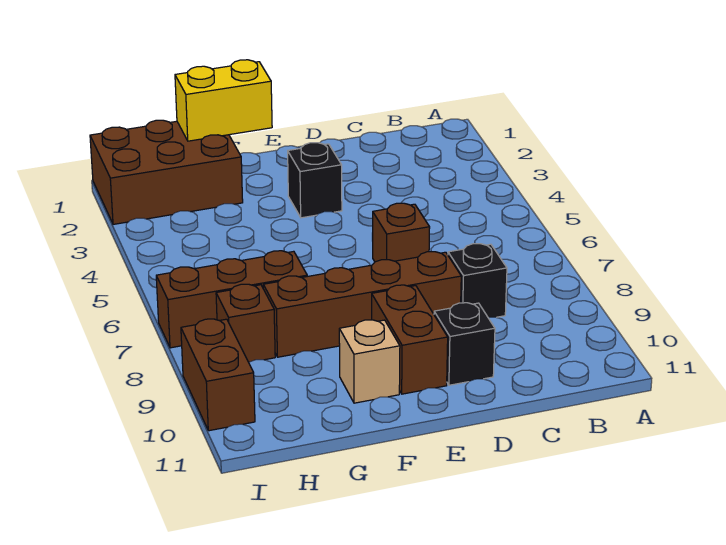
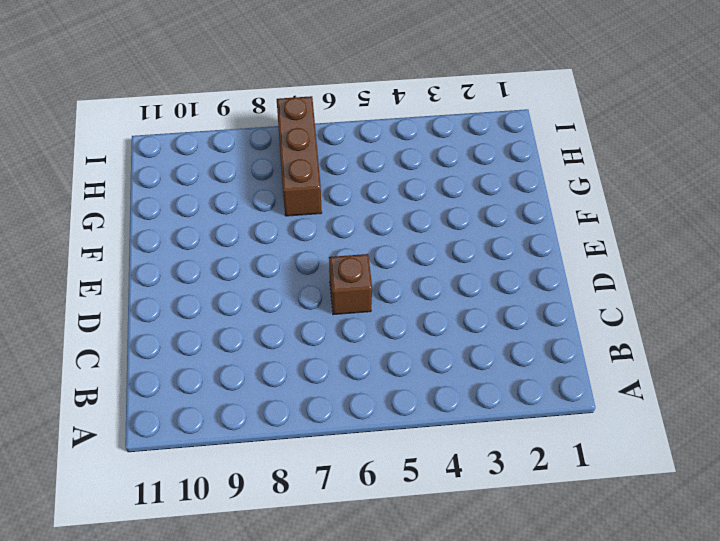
none -> black brick C8 level 1
none -> brown brick D8:G8 level 1
none -> black brick D10 level 1

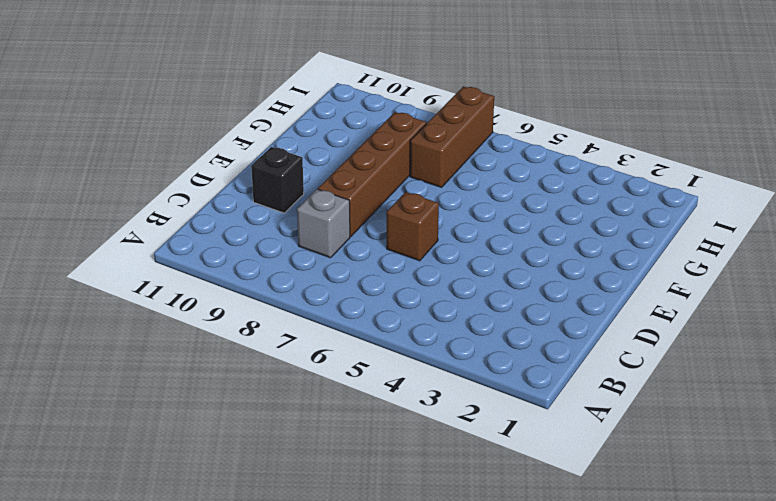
grey brick C8 level 1 -> black brick C8 level 1
none -> black brick E3 level 1
none -> brown brick E9:E10 level 1
none -> tan brick F10 level 1

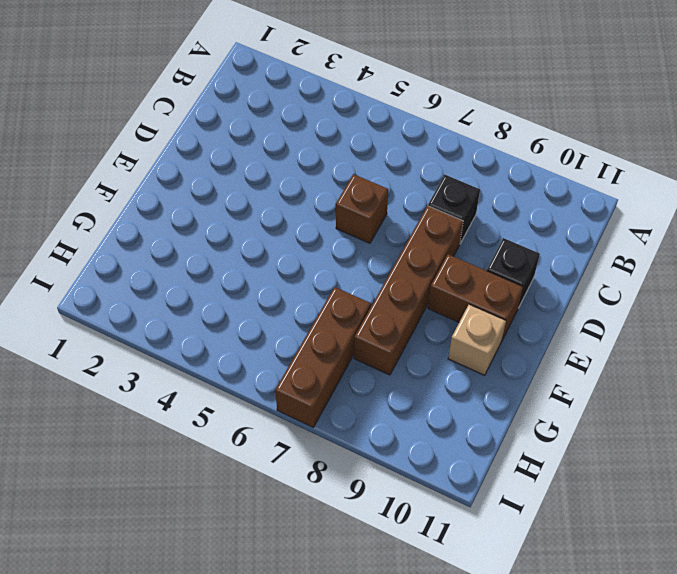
none -> black brick E3 level 1
none -> brown brick G1:I2 level 1
none -> brown brick H8 level 1

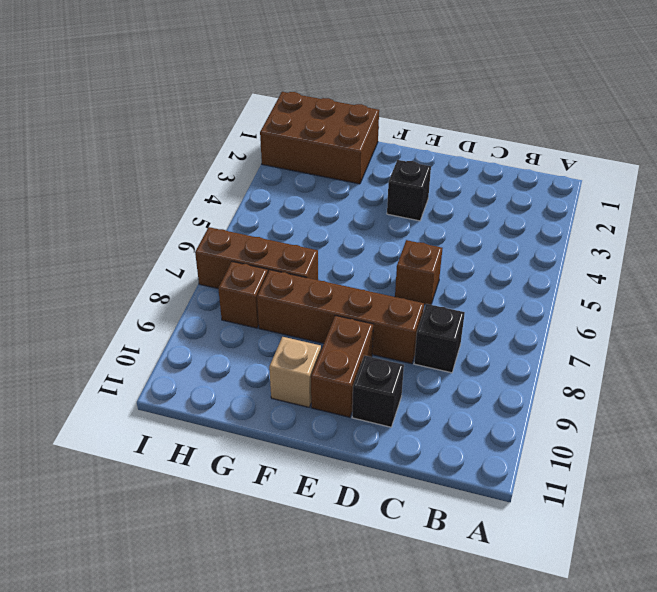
none -> brown brick I9:I10 level 1
none -> yellow brick F1:G1 level 2

